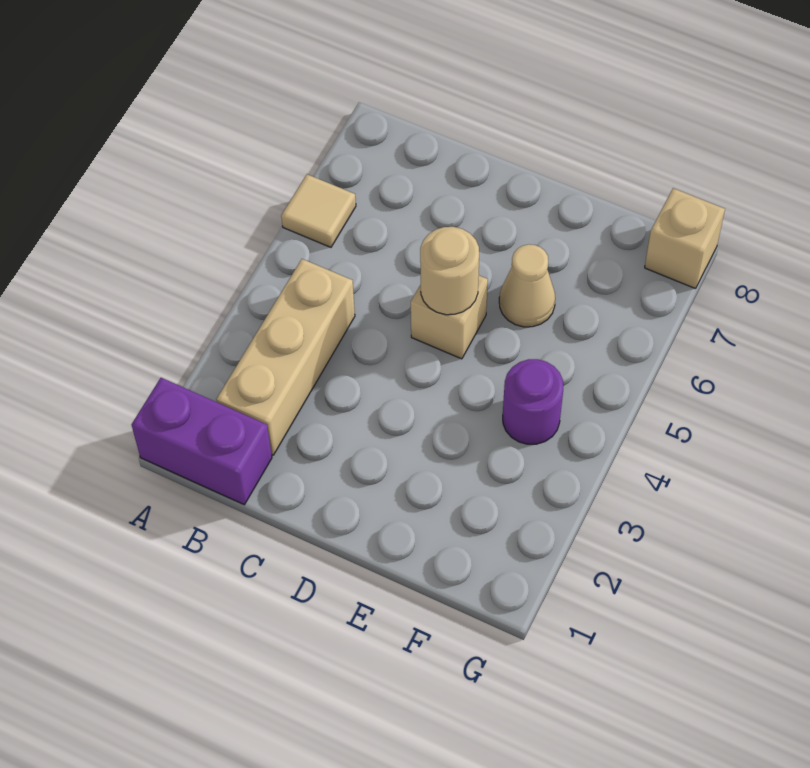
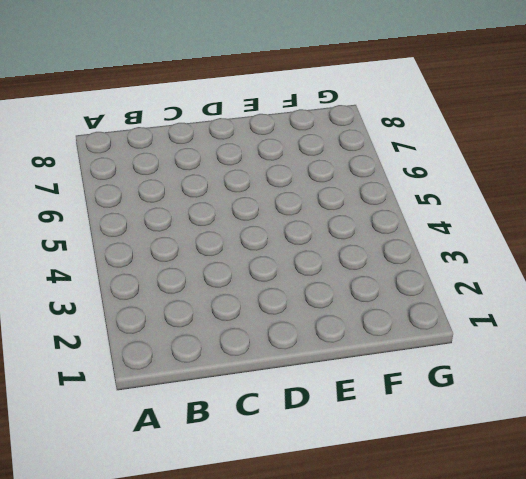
none -> purple brick A1:B1 level 1
none -> tan tile A6 level 1

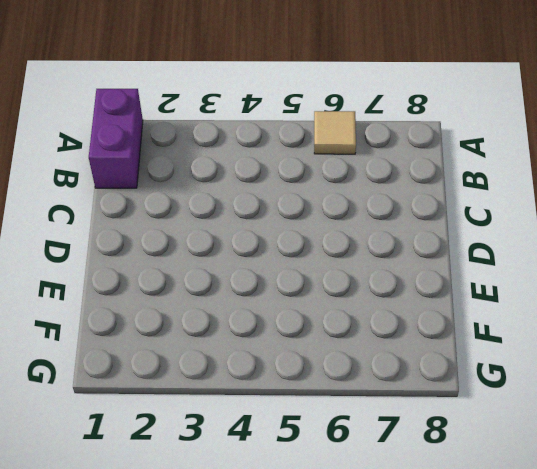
none -> tan brick B2:B4 level 1
none -> tan brick D5 level 1

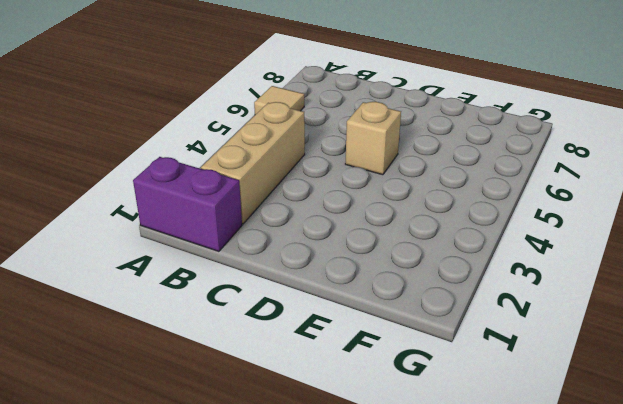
none -> tan cone E6 level 1
none -> purple round brick F4 level 1

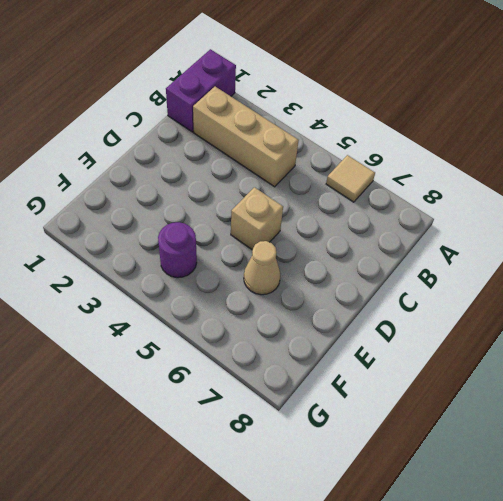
none -> tan brick G8 level 1
none -> tan round brick D5 level 2

